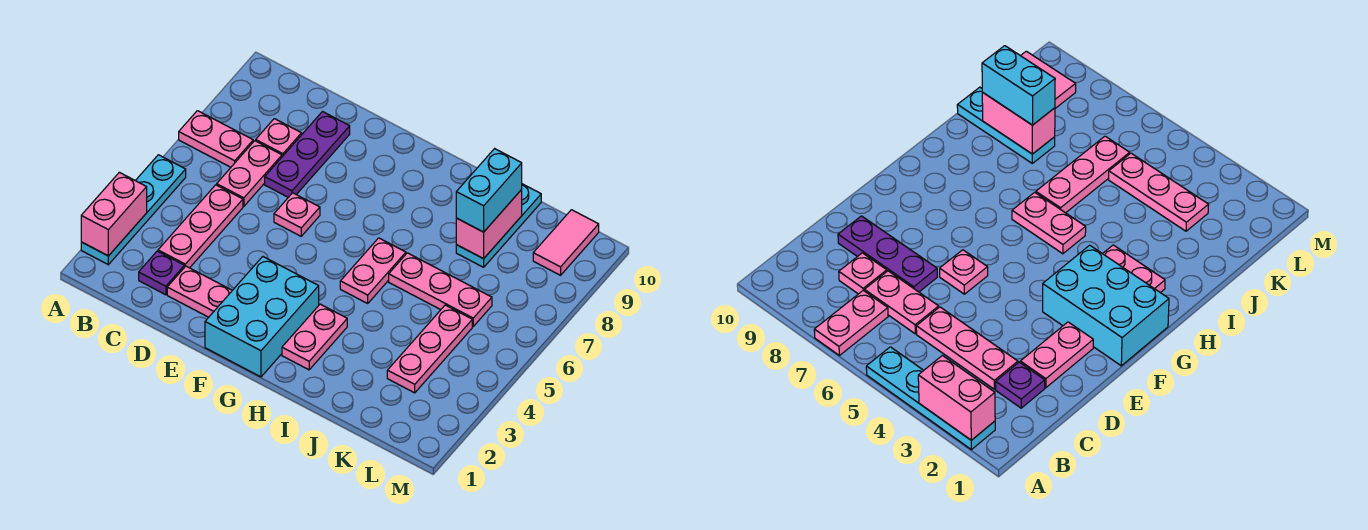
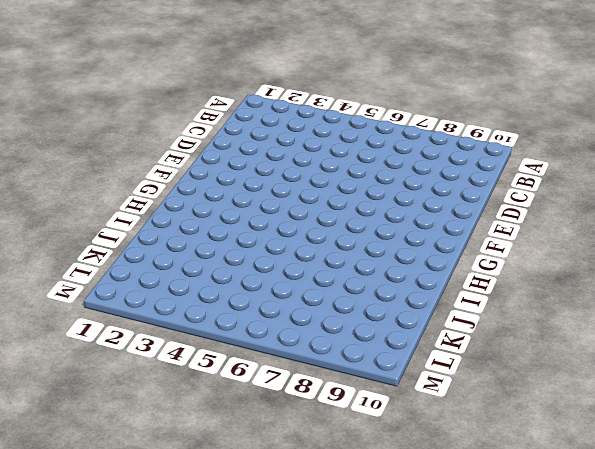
none -> cyan plate A2:A5 level 1
none -> pink plate A7:B7 level 1
none -> purple plate C2 level 1

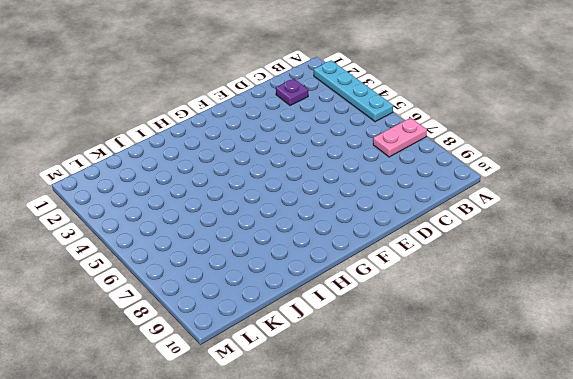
none -> pink plate C3:C5 level 1
none -> pink plate C6:C7 level 1
none -> pink plate C8 level 1

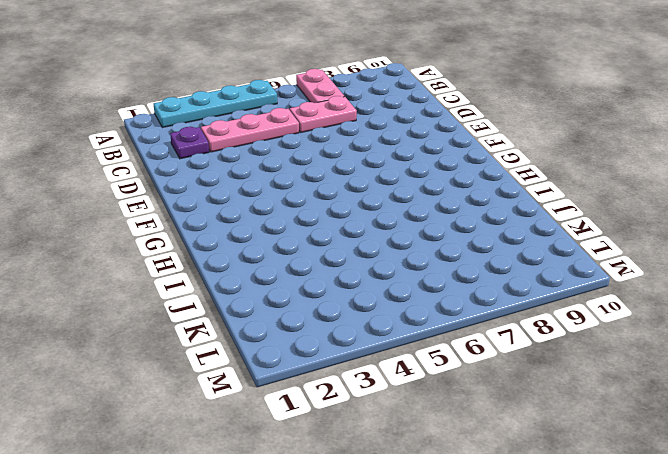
none -> pink plate C8 level 1
none -> pink plate D2:E2 level 1
none -> purple plate D7:D9 level 1

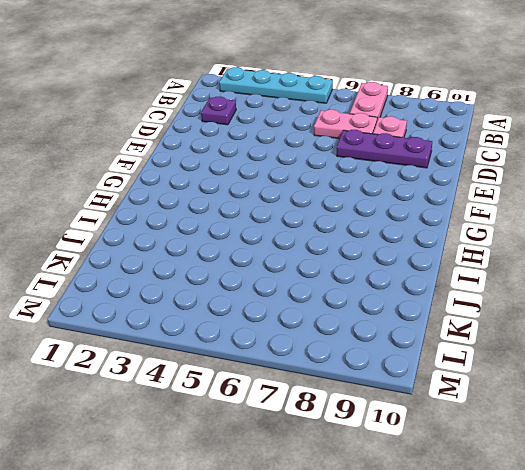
none -> pink plate C3:C5 level 1
none -> pink plate D2:E2 level 1
none -> pink plate E6 level 1

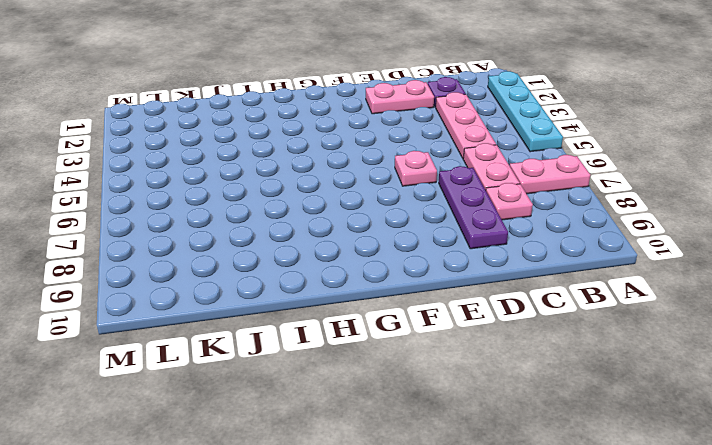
none -> cyan brick F1:G3 level 1
none -> pink plate H2:H3 level 1
none -> pink plate H5:H6 level 1

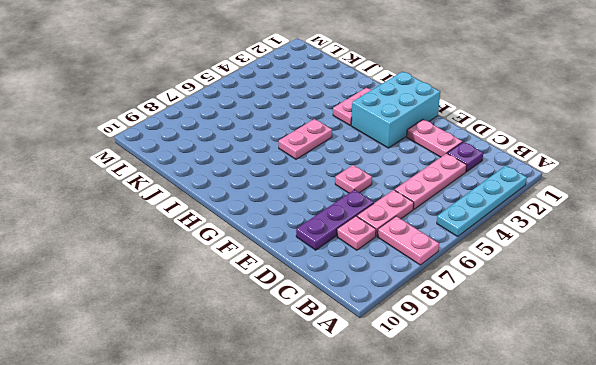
none -> pink plate I6:K6 level 1
none -> cyan plate J8:J10 level 1
none -> pink plate K3:K5 level 1

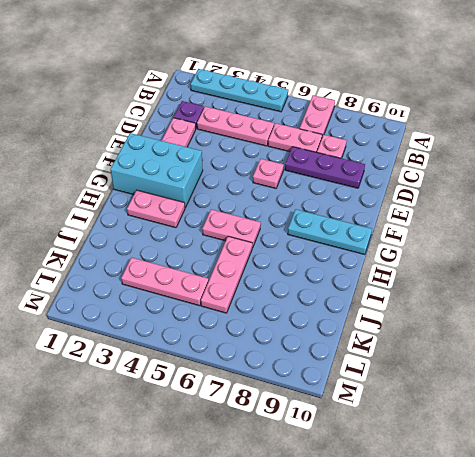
cyan plate G8:G10 level 1 -> cyan plate J8:J10 level 1
none -> pink tile L9:L10 level 1
none -> pink brick A2:A3 level 2
none -> pink brick J8:J9 level 2

